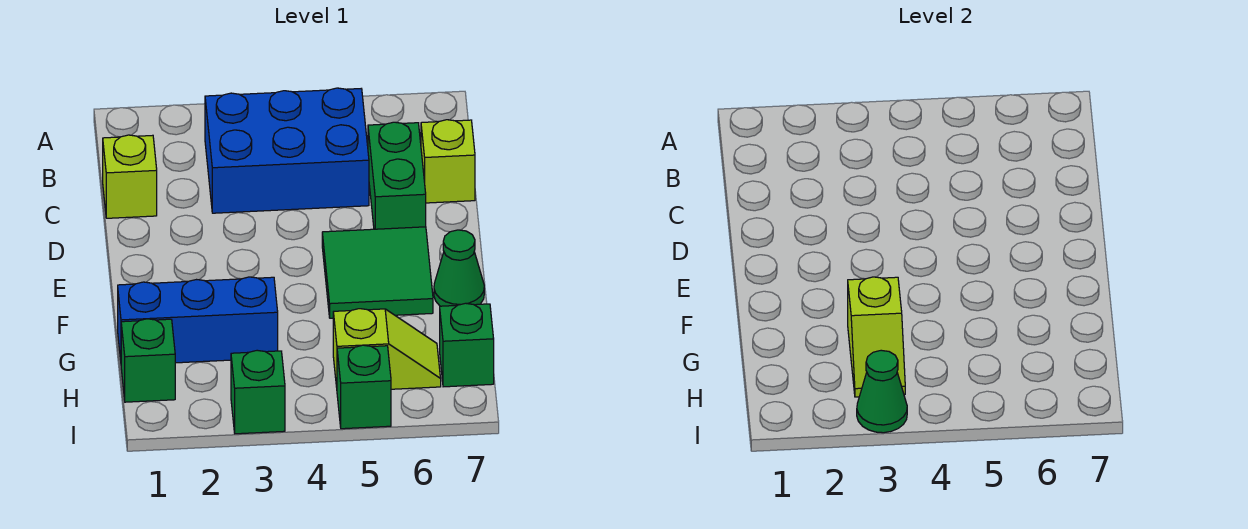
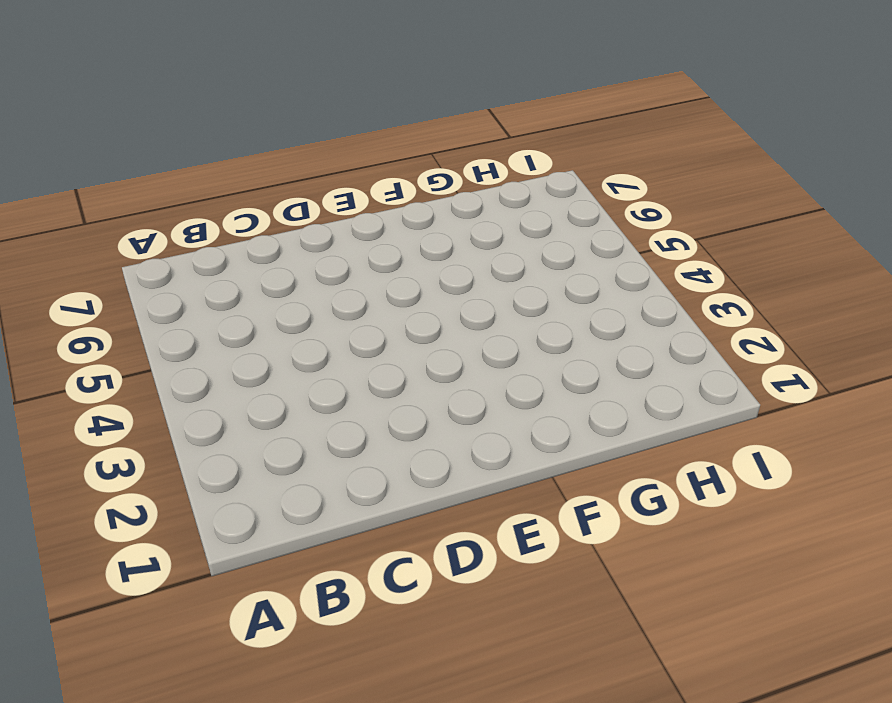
none -> blue brick B3:C5 level 1
none -> lime brick C1 level 1
none -> green brick C6:D6 level 1

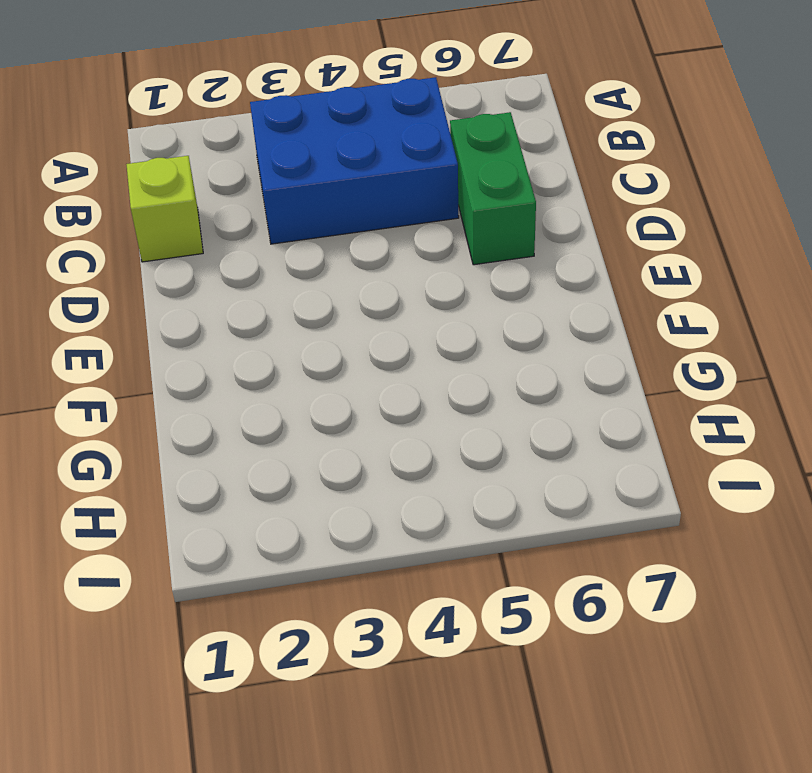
none -> lime brick C7 level 1
none -> green tile E5:F6 level 1
none -> green cone F7 level 1

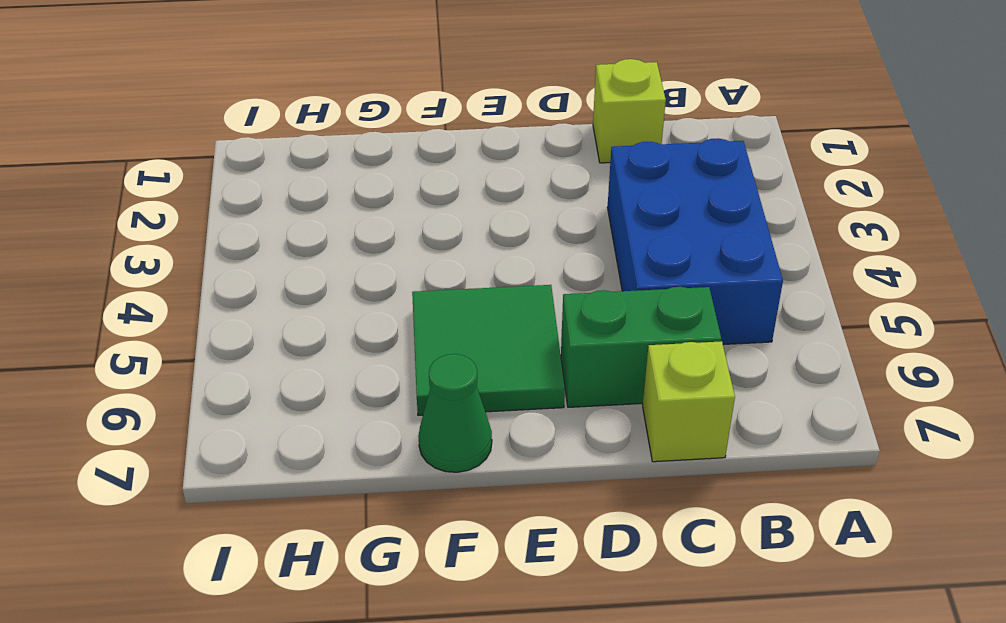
none -> blue brick G1:G3 level 1
none -> green brick H1 level 1
none -> lime slope H5:H6 level 1 top 5

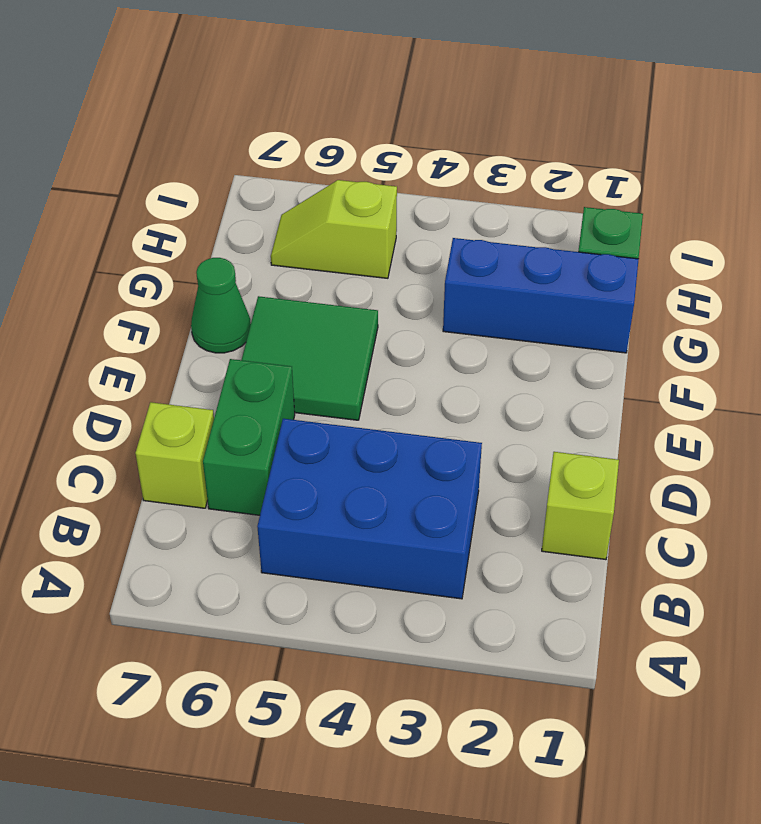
none -> green brick H7 level 1
none -> green brick I3 level 1
none -> green brick I5 level 1

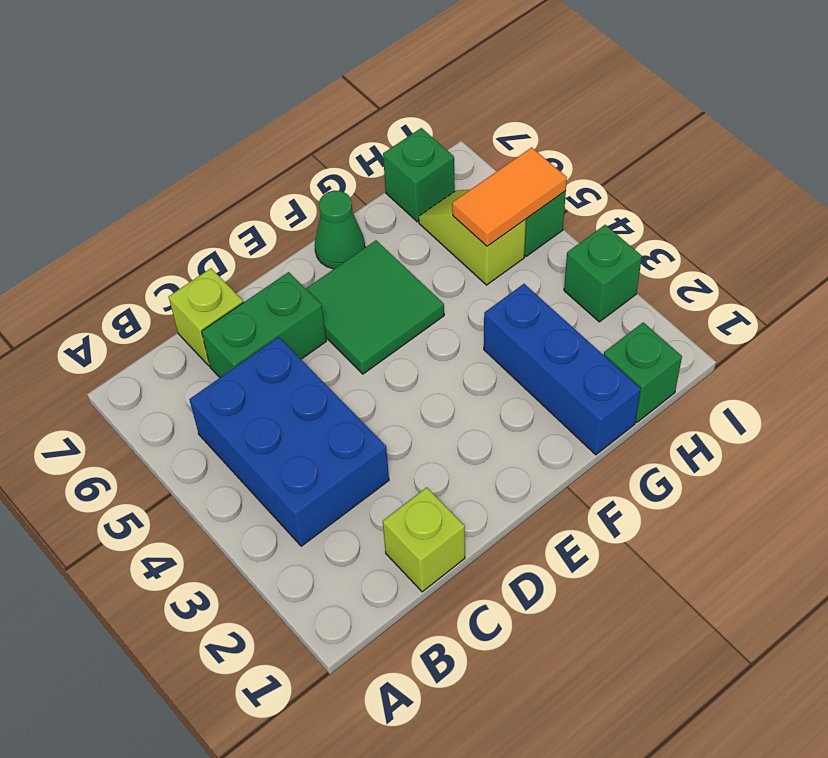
orange tile H5:I5 level 2 -> none
none -> lime slope G3:H3 level 2 top G
none -> green cone I3 level 2

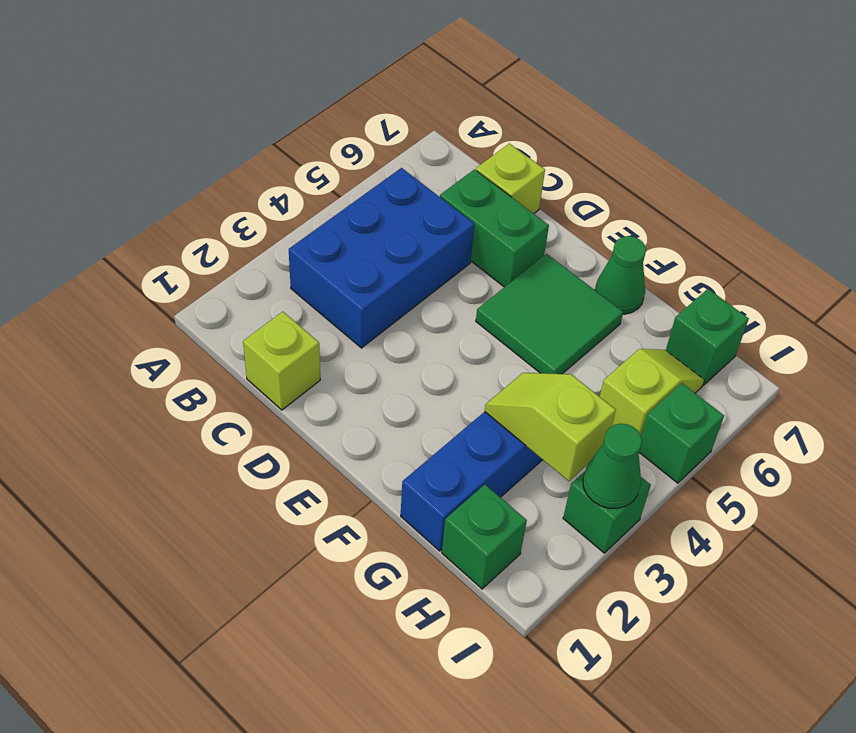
lime slope G3:H3 level 2 top H -> lime slope G3:H3 level 2 top G

